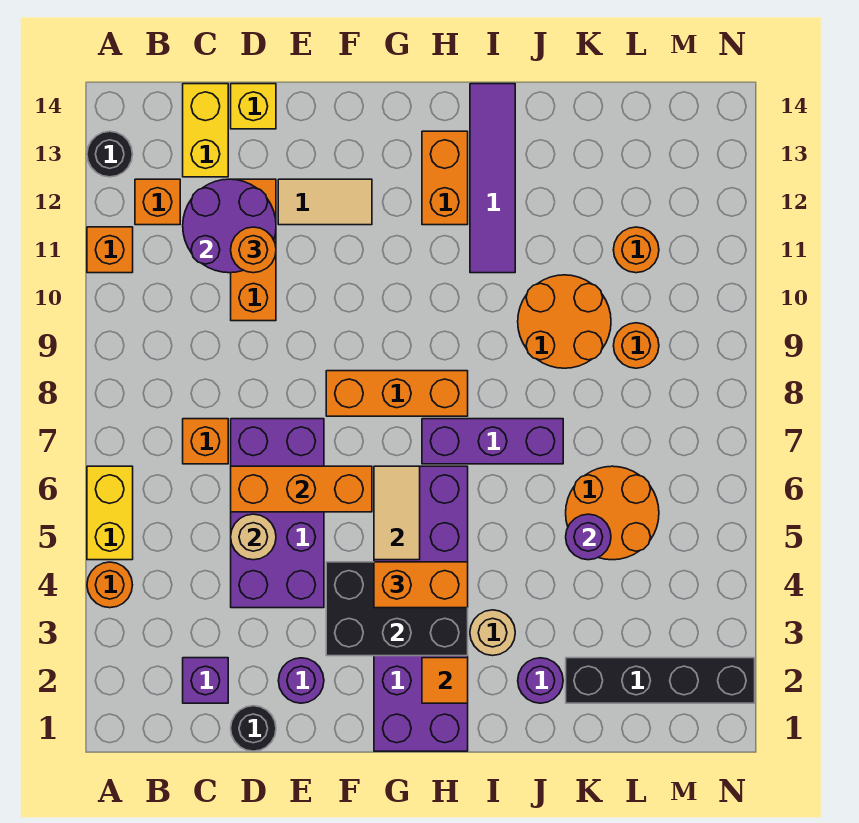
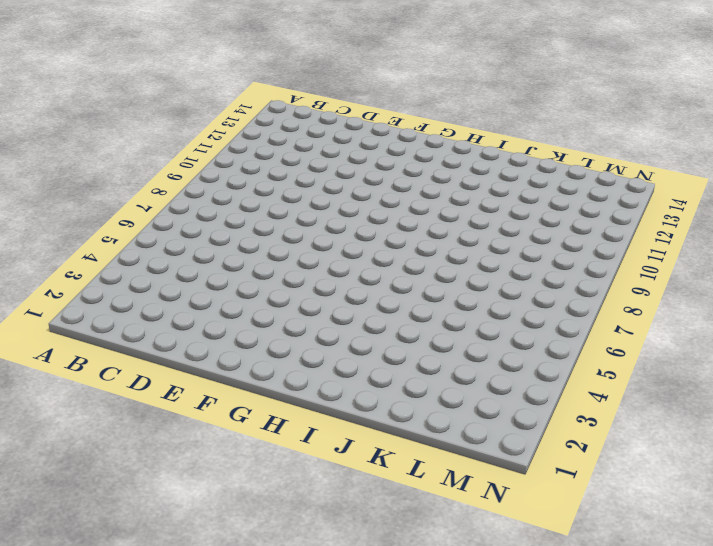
none -> orange round brick A4 level 1
none -> yellow brick A5:A6 level 1
none -> orange brick A11 level 1
none -> black round brick A13 level 1

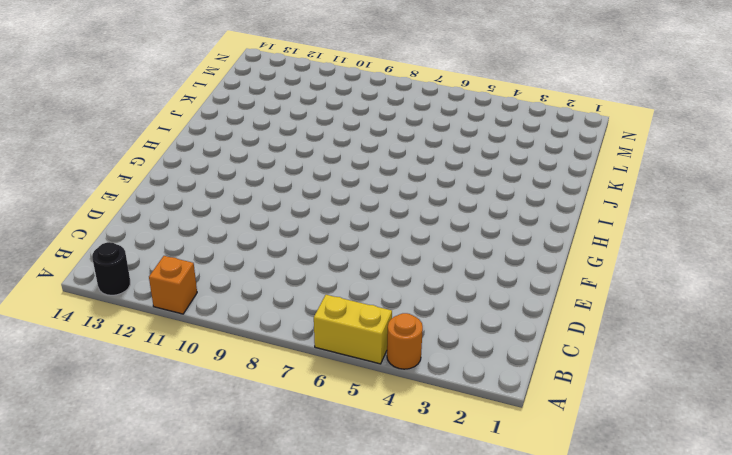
none -> orange brick B12 level 1
none -> purple brick C2 level 1
none -> orange brick C7 level 1
none -> yellow brick C13:C14 level 1

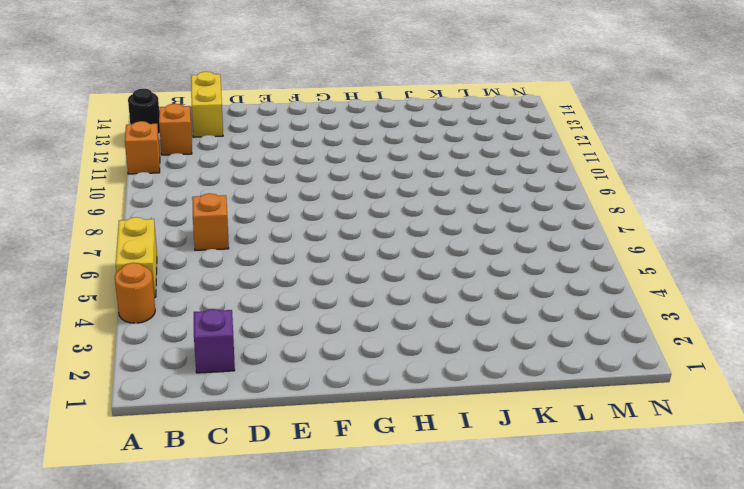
none -> black round brick D1 level 1
none -> purple brick D4:E7 level 1
none -> orange brick D10:D12 level 1
none -> yellow brick D14 level 1

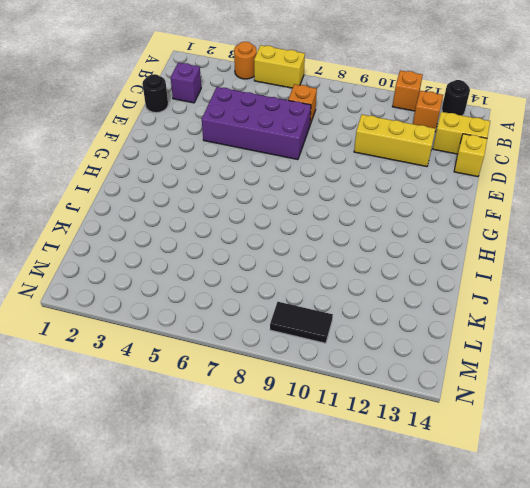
yellow brick D10:D12 level 1 -> orange brick D10:D12 level 1
black tile M9:M10 level 1 -> none
none -> purple round brick E2 level 1
none -> tan tile E12:F12 level 1
none -> orange brick F8:H8 level 1
none -> purple brick G1:H6 level 1

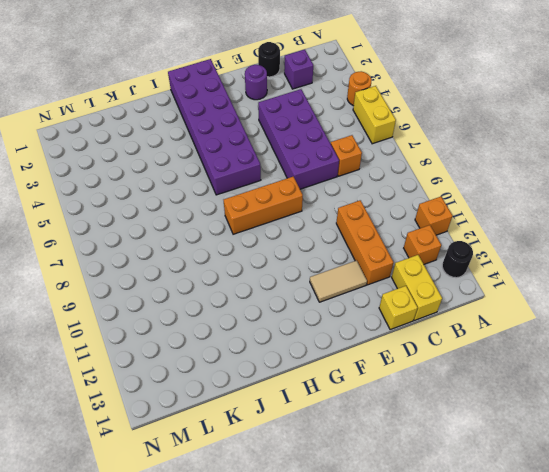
none -> purple brick H7:J7 level 1
none -> orange brick H12:H13 level 1
none -> tan round brick I3 level 1
none -> purple tile I11:I14 level 1

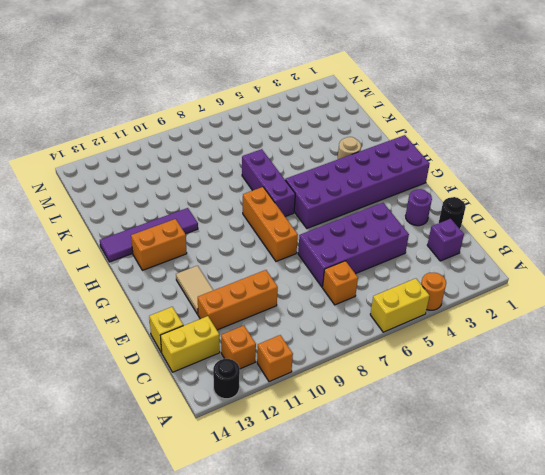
none -> purple round brick J2 level 1
none -> orange round brick J9:K10 level 1
none -> black brick K2:N2 level 1
none -> orange round brick K5:L6 level 1

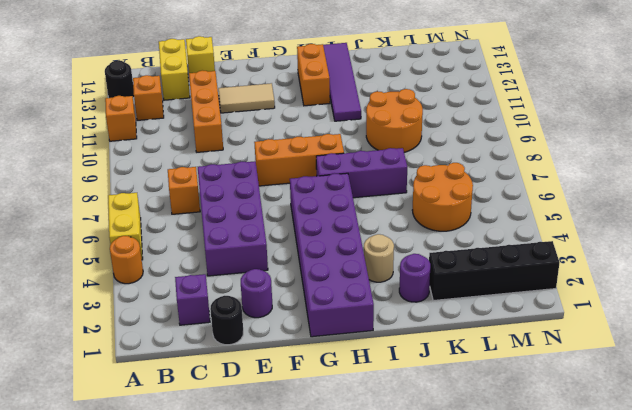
none -> orange round brick L9 level 1
none -> orange round brick L11 level 1
none -> purple round brick C11:D12 level 2
none -> tan round brick D5 level 2

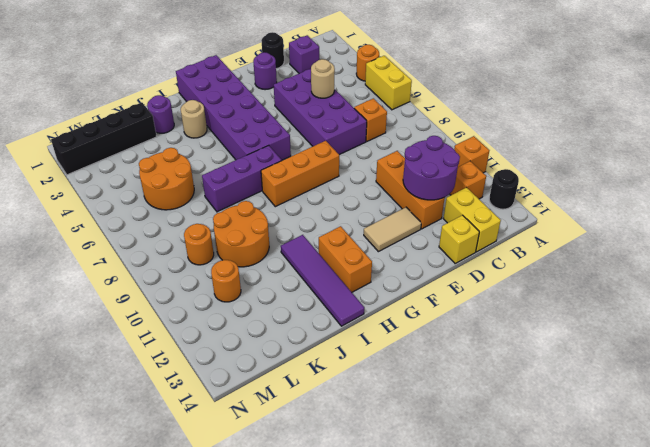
none -> orange brick D6:F6 level 2
none -> black brick F3:H4 level 2
none -> tan tile G5:G6 level 2
none -> orange tile H2 level 2

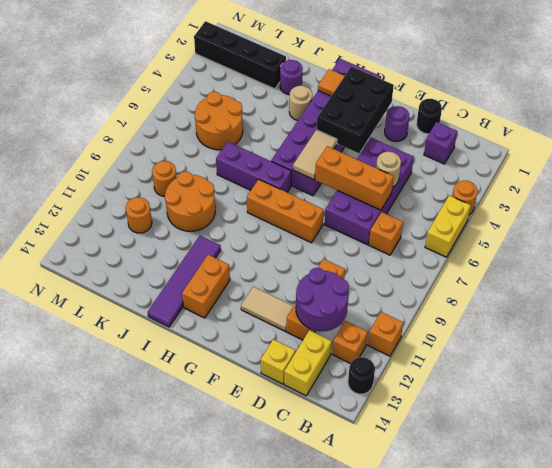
black brick F2:G4 level 2 -> black brick F3:H4 level 2
none -> purple round brick K5 level 2
none -> orange round brick D11 level 3
none -> orange brick G4:H4 level 3

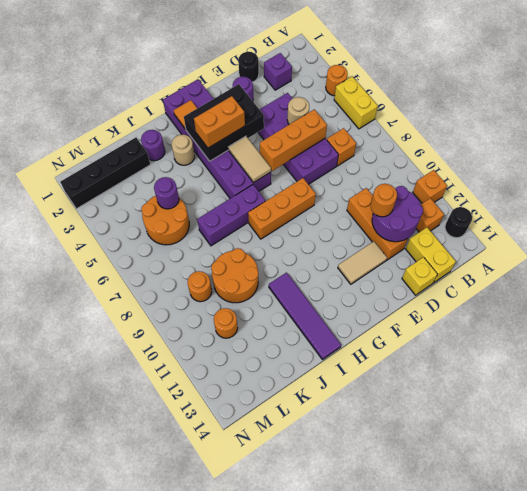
none -> orange brick H12:H13 level 1

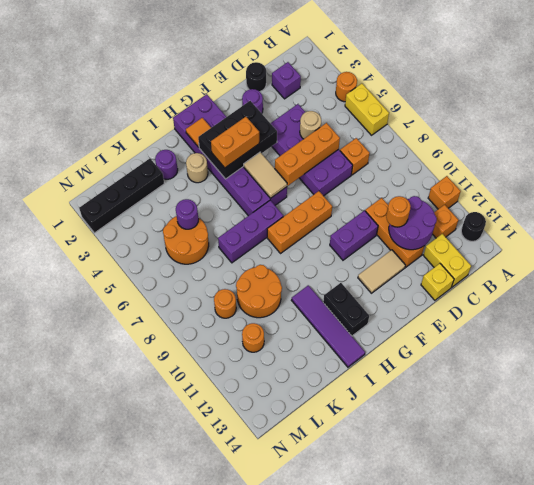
purple brick E10:F10 level 1 -> none
black brick H12:H13 level 1 -> orange brick H12:H13 level 1

